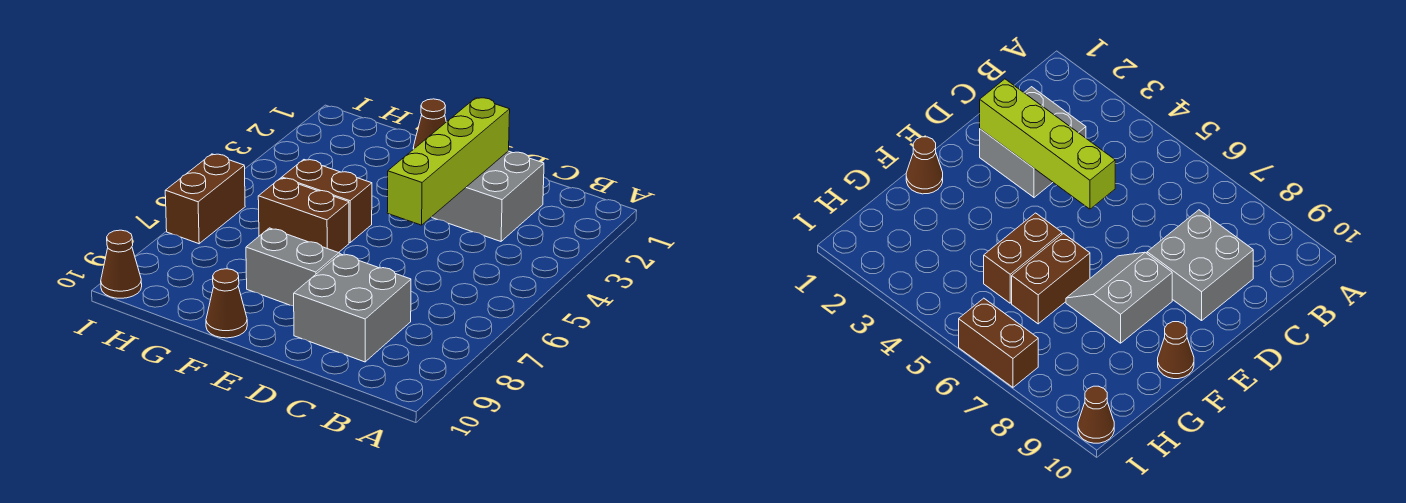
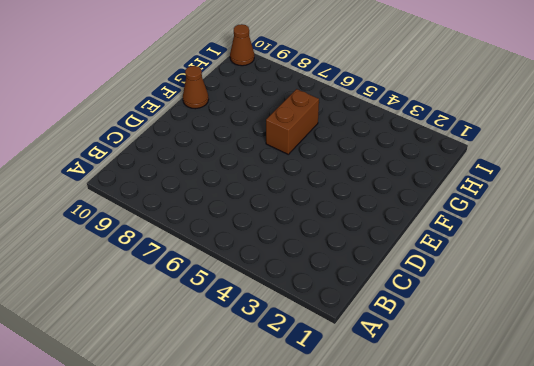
none -> grey brick C2:D3 level 1
none -> grey brick C8:D9 level 1

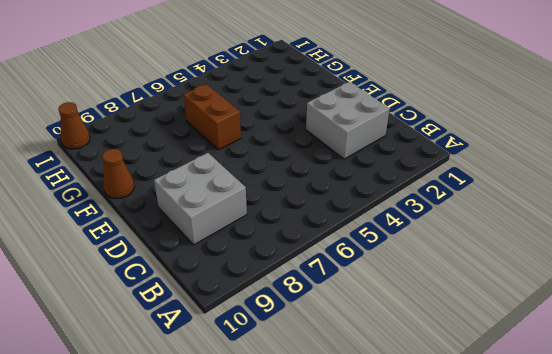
none -> grey slope E7:F8 level 1 top 8
none -> brown cone F1 level 1

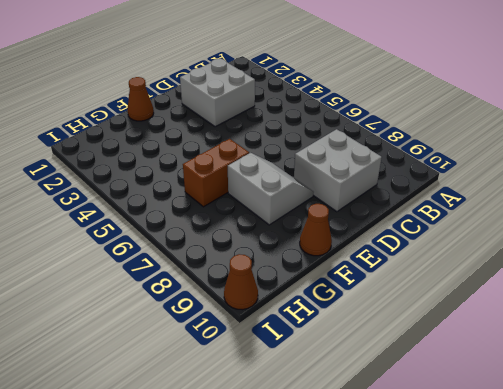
grey slope E7:F8 level 1 top F -> grey slope E7:F8 level 1 top 8
none -> brown brick F5:G5 level 1
none -> brown brick I6:I7 level 1

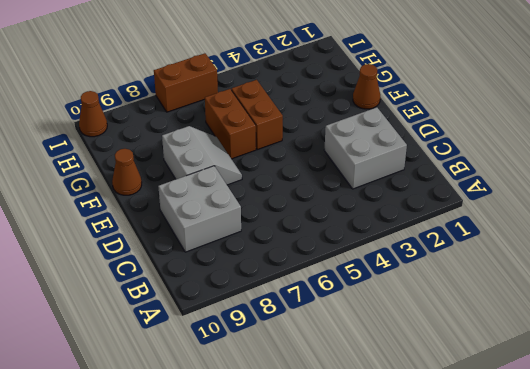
none -> lime brick D2:D5 level 2

